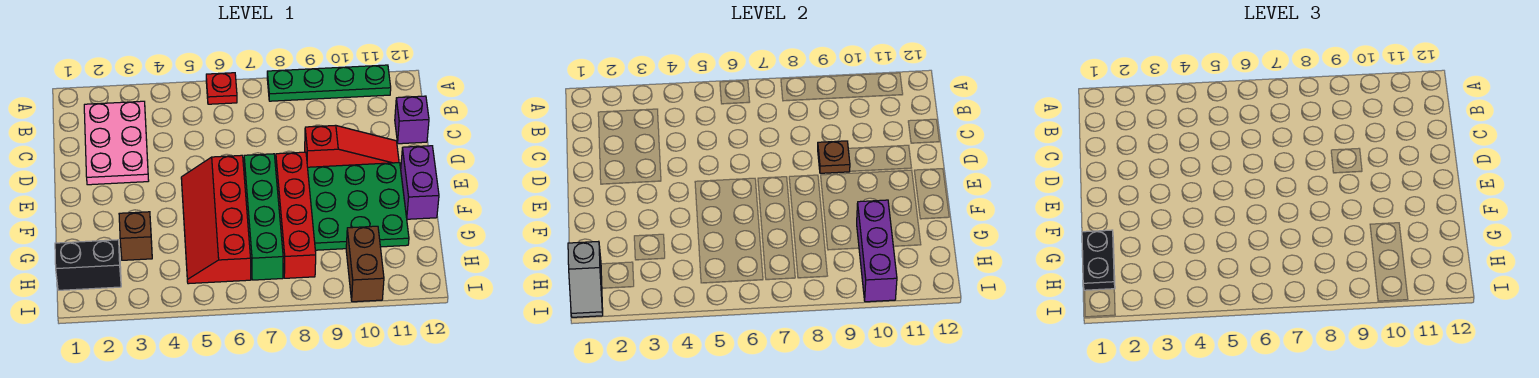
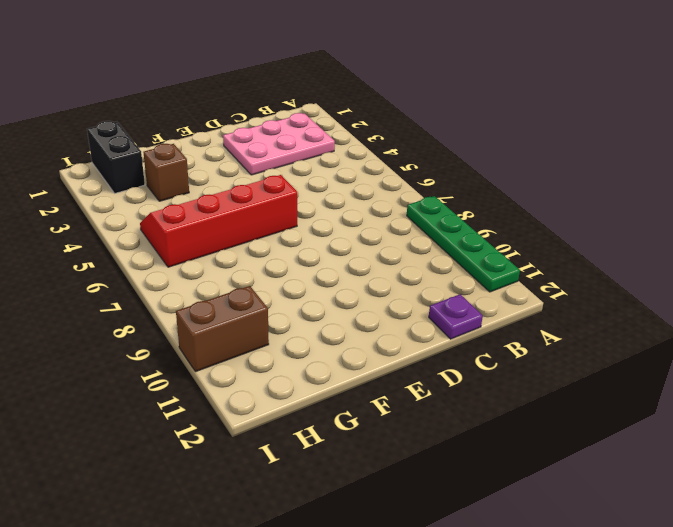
purple plate C12 level 1 -> purple brick C12 level 1
none -> red plate A6 level 1
none -> red slope D9:D11 level 1 top 9
none -> green brick E7:H7 level 1

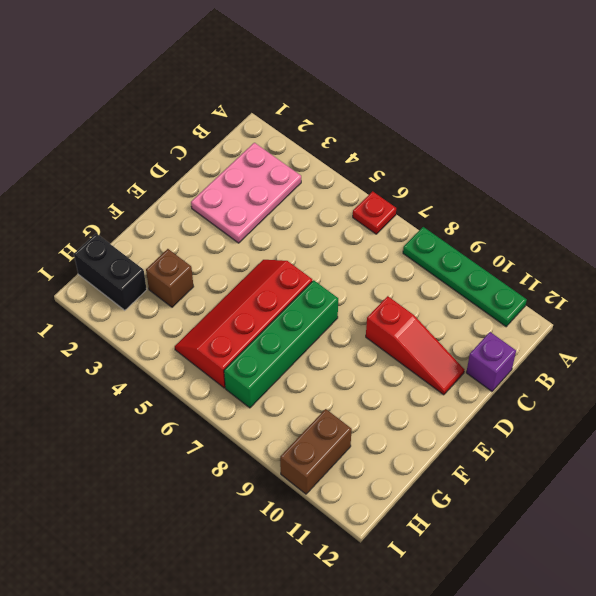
none -> red brick E8:H8 level 1
none -> green plate E9:G11 level 1
none -> purple brick E12:F12 level 1

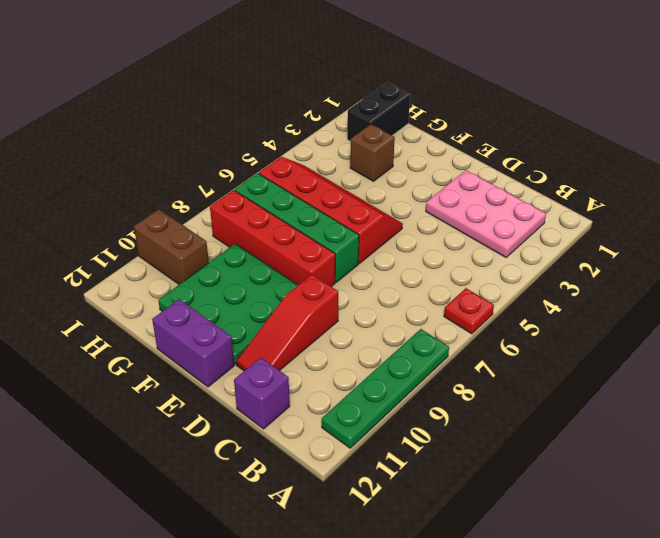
none -> brown plate D9 level 2
none -> purple brick G10:I10 level 2
none -> grey slope H1:I1 level 2 top H

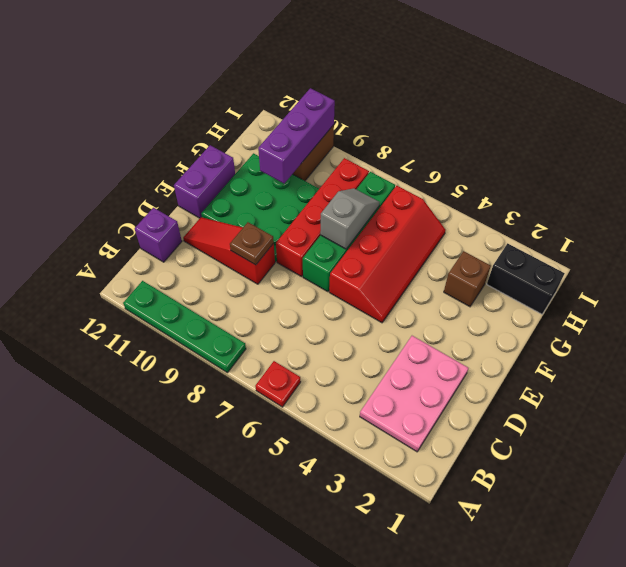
grey slope F7:G7 level 2 top F -> grey slope H1:I1 level 2 top H
none -> black plate G1:H1 level 3

